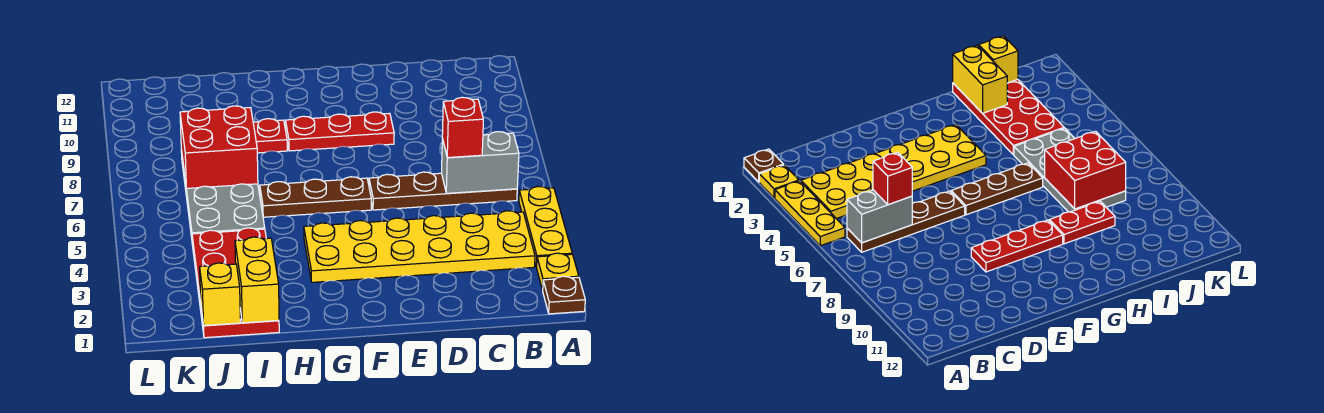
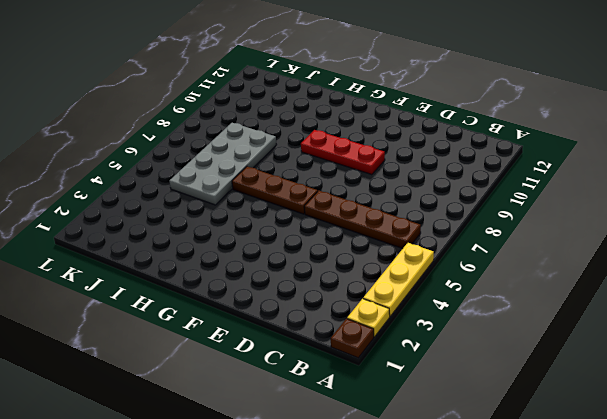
none -> yellow plate B3:G4 level 1
none -> red plate H9:I9 level 1
none -> red plate I1:J4 level 1

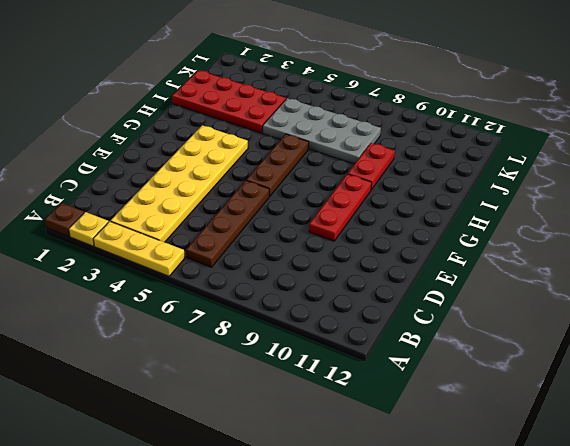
none -> grey brick B6:C6 level 2
none -> yellow brick I1:I2 level 2
none -> red brick I7:J8 level 2

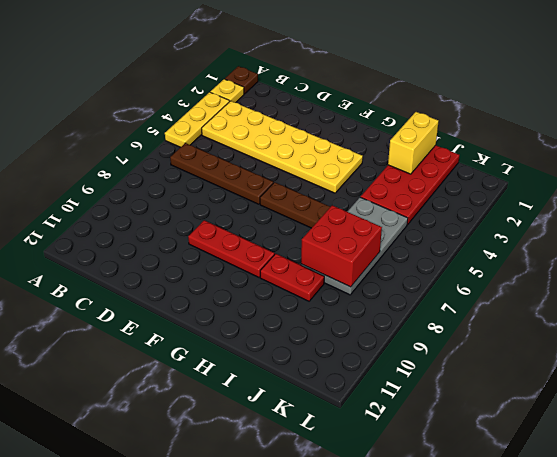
none -> grey brick B6:C6 level 2
none -> yellow brick J1 level 2
none -> red brick C6 level 3

